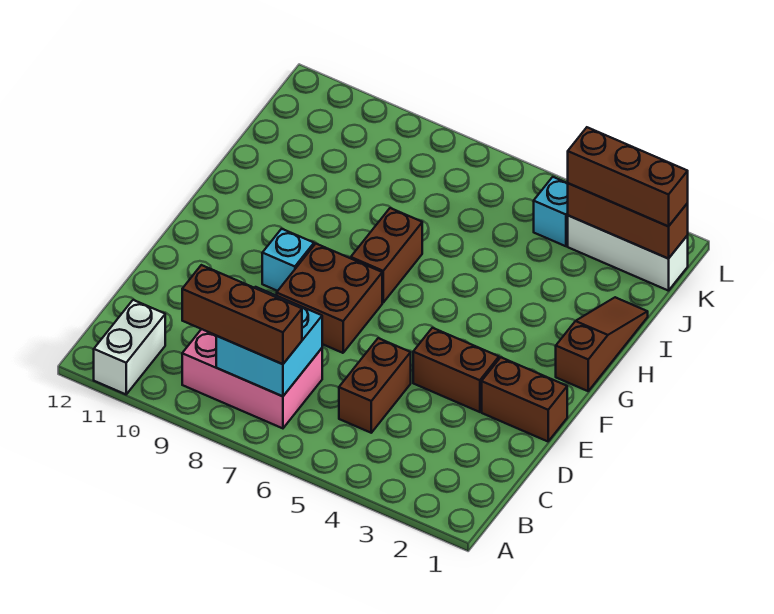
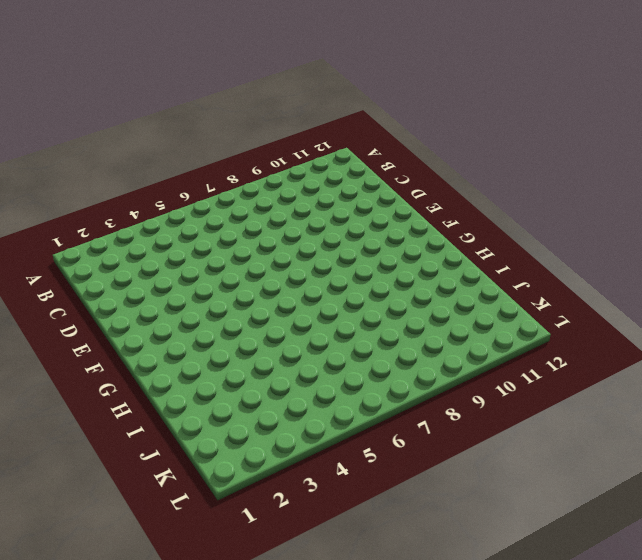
none -> white brick A11:B11 level 1
none -> pink brick B7:C9 level 1
none -> brown brick C5:D5 level 1

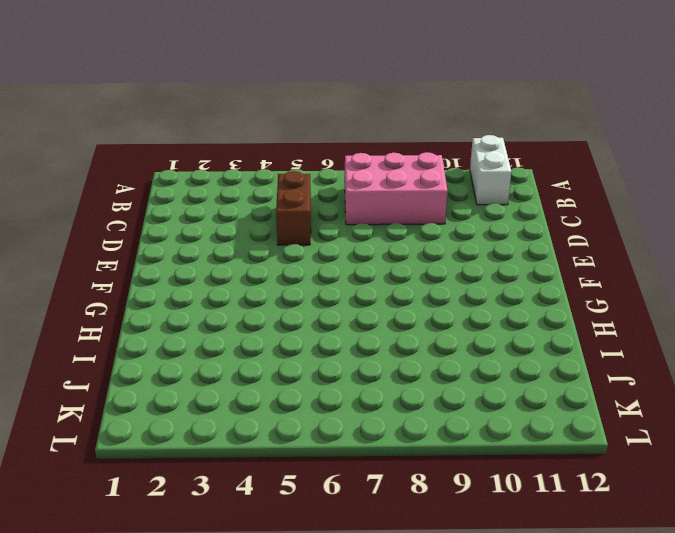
none -> brown brick E1:E2 level 1
none -> brown brick E3:E4 level 1
none -> brown brick E7:F8 level 1

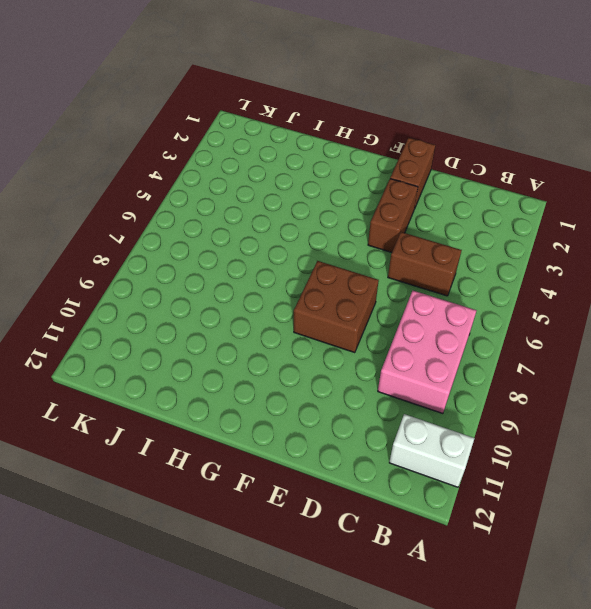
none -> cyan brick F9 level 1
none -> brown slope G1:I1 level 1 top G
none -> brown brick G7:H7 level 1

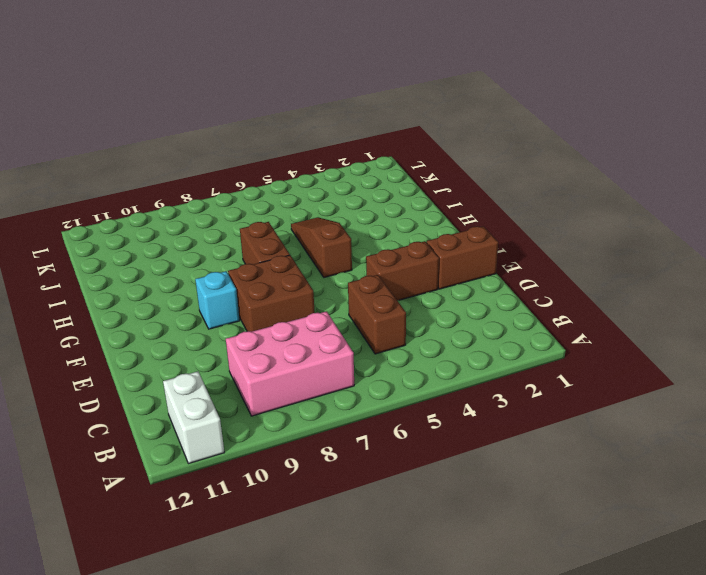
brown slope G5:I5 level 1 top G -> brown slope G1:I1 level 1 top G
none -> white brick K1:K3 level 1
none -> cyan brick K4 level 1
none -> cyan brick B7:C8 level 2

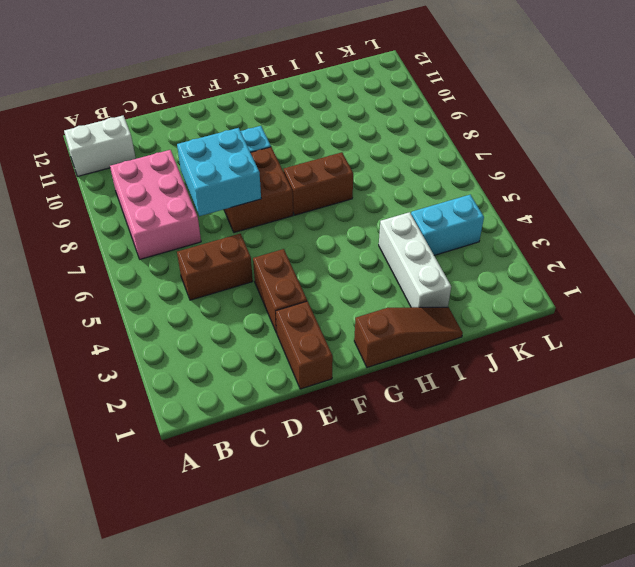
cyan brick D7:E8 level 2 -> cyan brick B7:C8 level 2
white brick I2:I4 level 1 -> white brick K1:K3 level 1
cyan brick J4:K4 level 1 -> cyan brick K4 level 1
none -> brown brick K1:K3 level 2
none -> brown brick B7:B9 level 3
none -> brown brick K1:K3 level 3

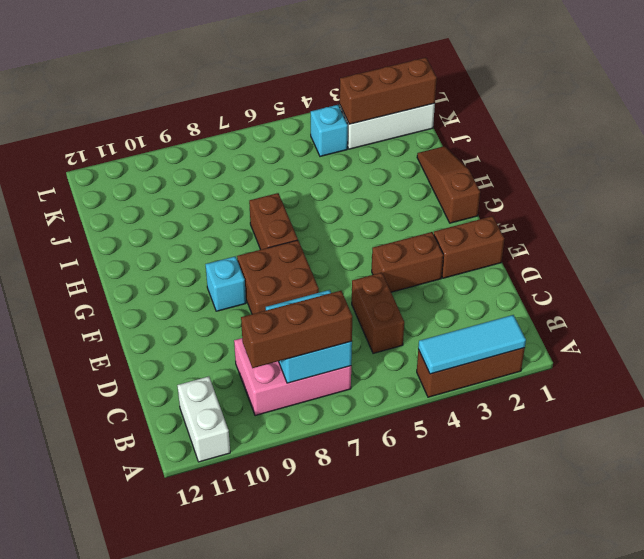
brown brick A2:A4 level 1 -> brown brick K1:K3 level 3
cyan tile A2:A4 level 2 -> none

